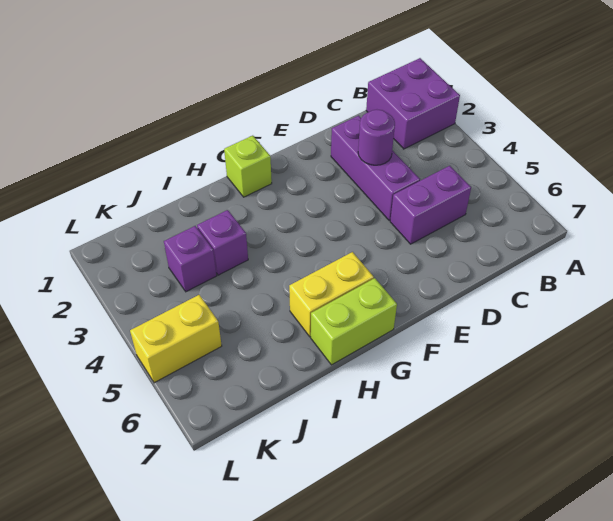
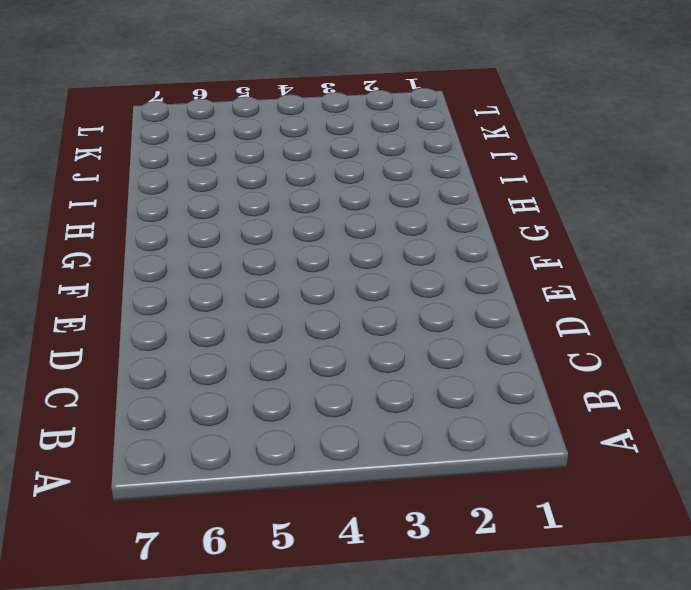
none -> purple brick A1:B2 level 1
none -> purple brick C5:D5 level 1

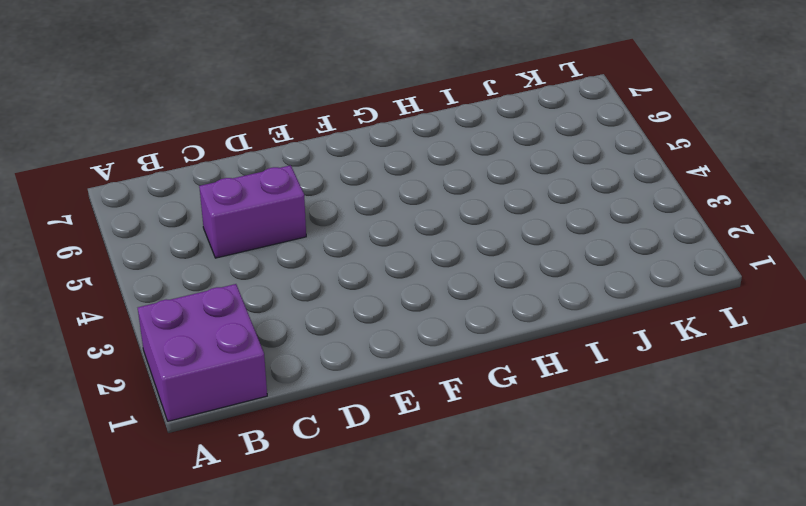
none -> purple brick D2:D4 level 1
none -> lime brick G1 level 1

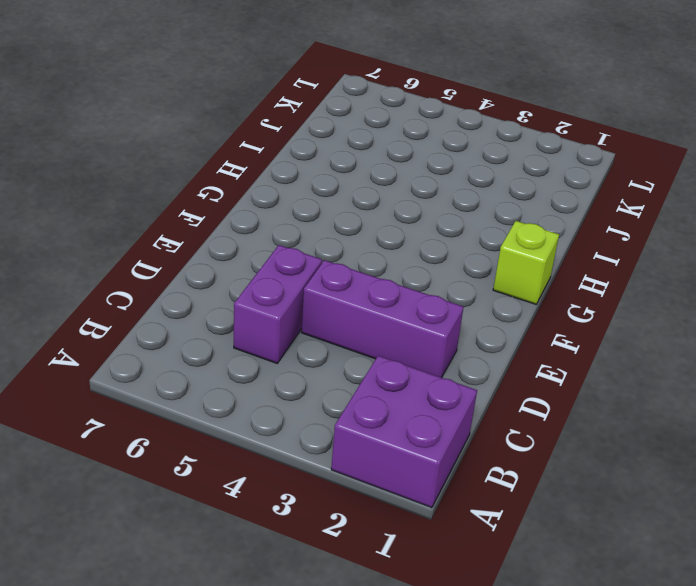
none -> yellow brick G6:H6 level 1
none -> lime brick G7:H7 level 1

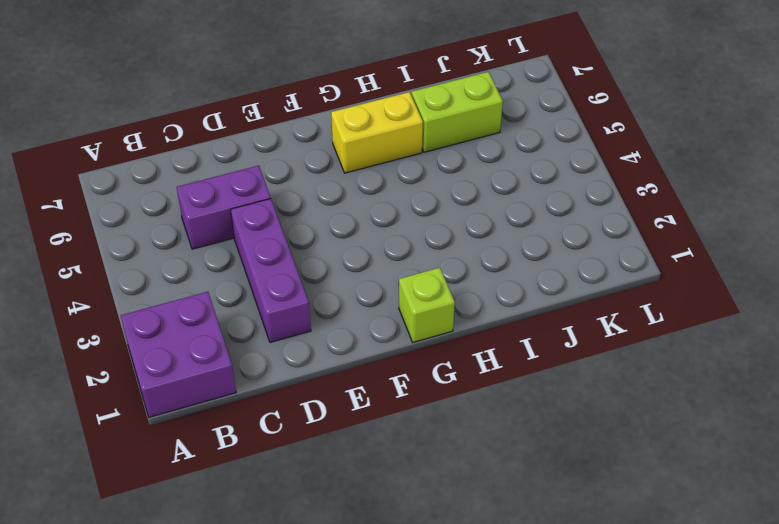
lime brick I6:J6 level 1 -> lime brick G7:H7 level 1
none -> purple brick I3 level 1
none -> purple brick J3 level 1

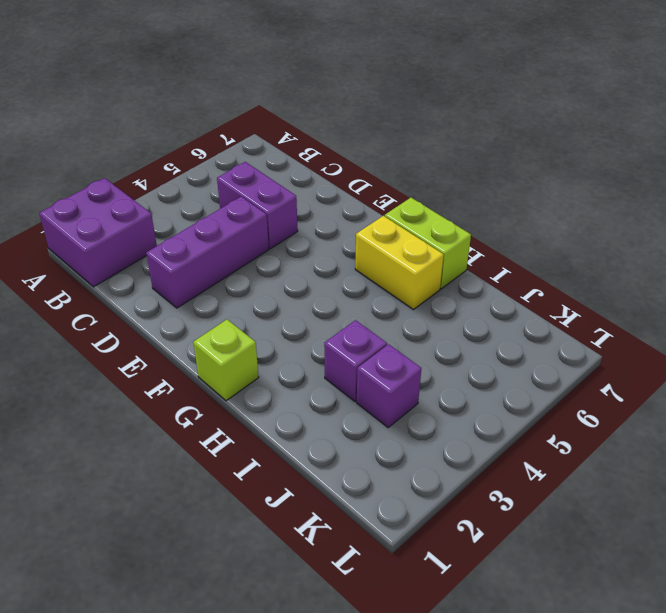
none -> yellow brick K5:L5 level 1
none -> purple round brick D3 level 2

